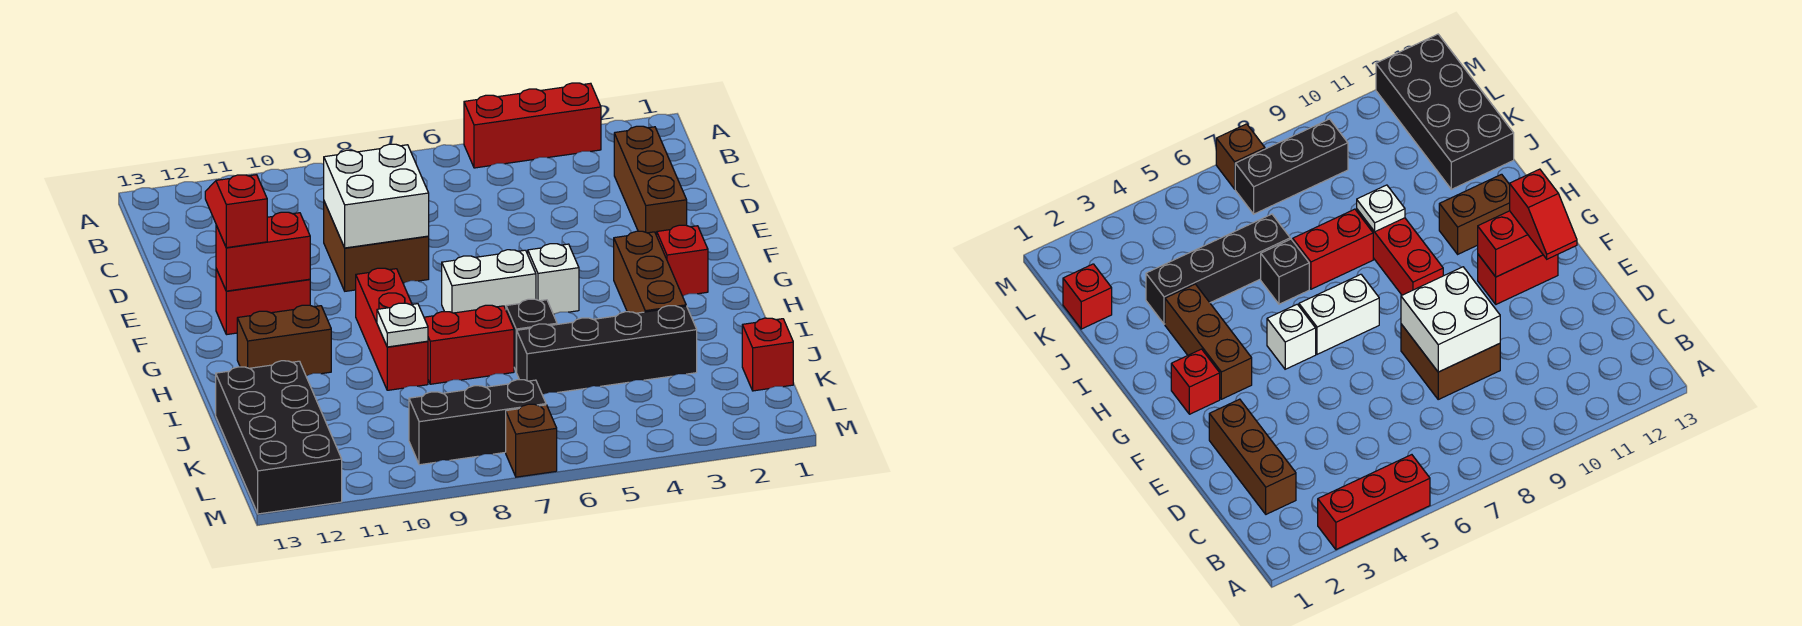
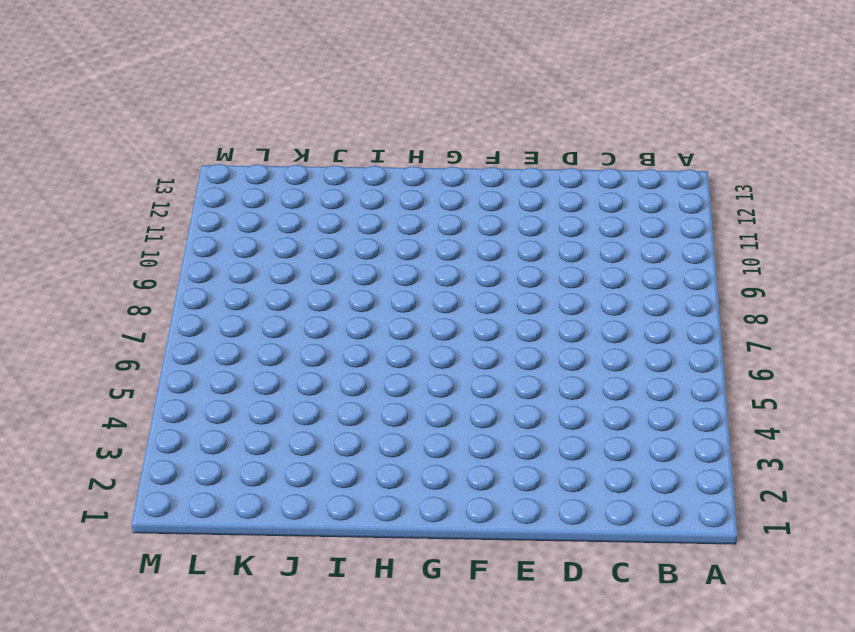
none -> red brick A3:A5 level 1
none -> brown brick C2:E2 level 1
none -> brown brick D8:E9 level 1

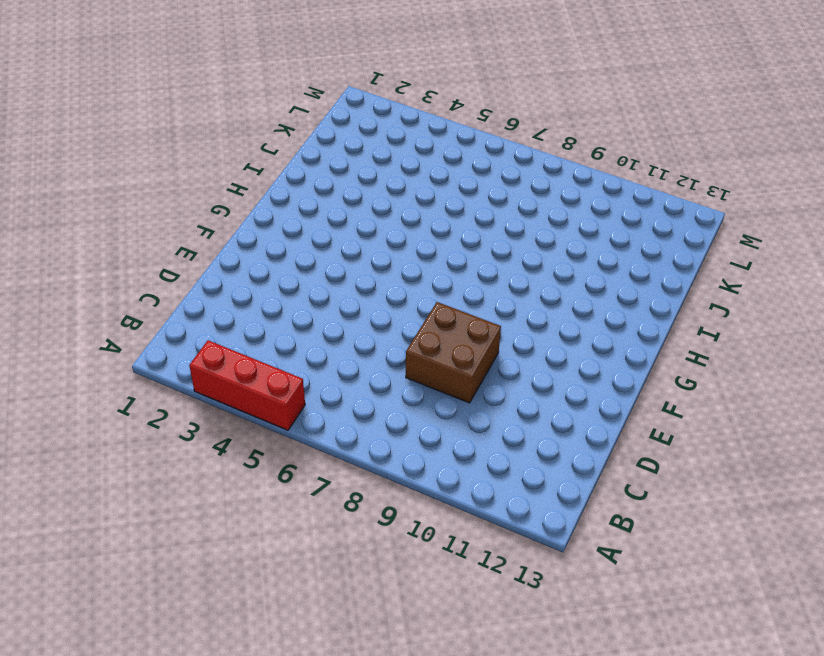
none -> brown brick C2:E2 level 1
none -> red brick F11:F12 level 1
none -> red brick G2 level 1

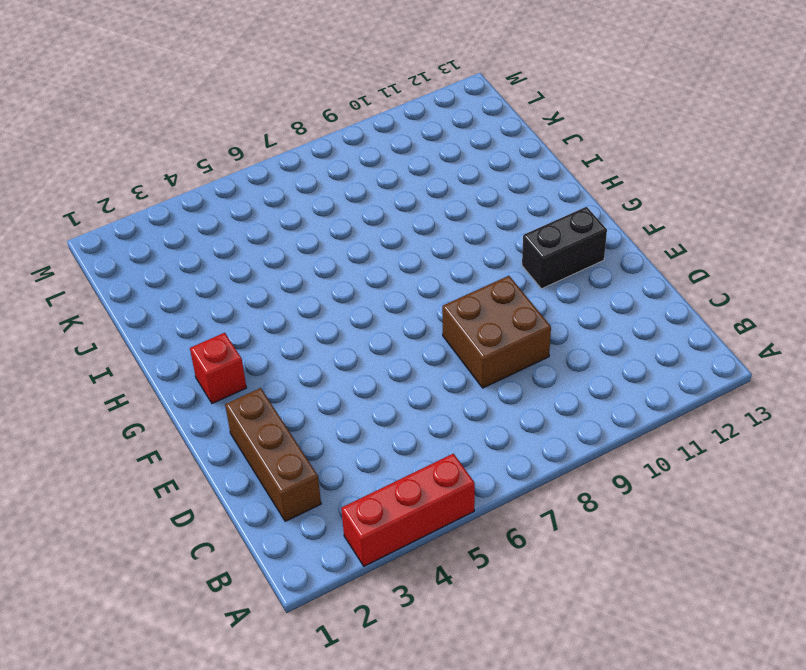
black brick F11:F12 level 1 -> red brick F11:F12 level 1
none -> brown brick G3:I3 level 1
none -> white brick G5 level 1
none -> white brick G6:G7 level 1

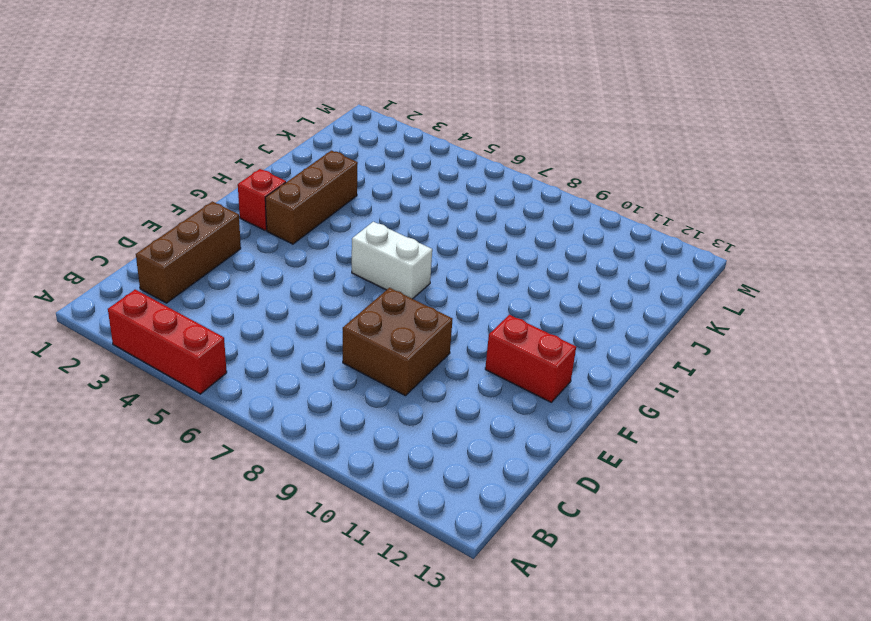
none -> white brick G5 level 1
none -> red brick G9:I9 level 1
none -> brown brick H11:H12 level 1

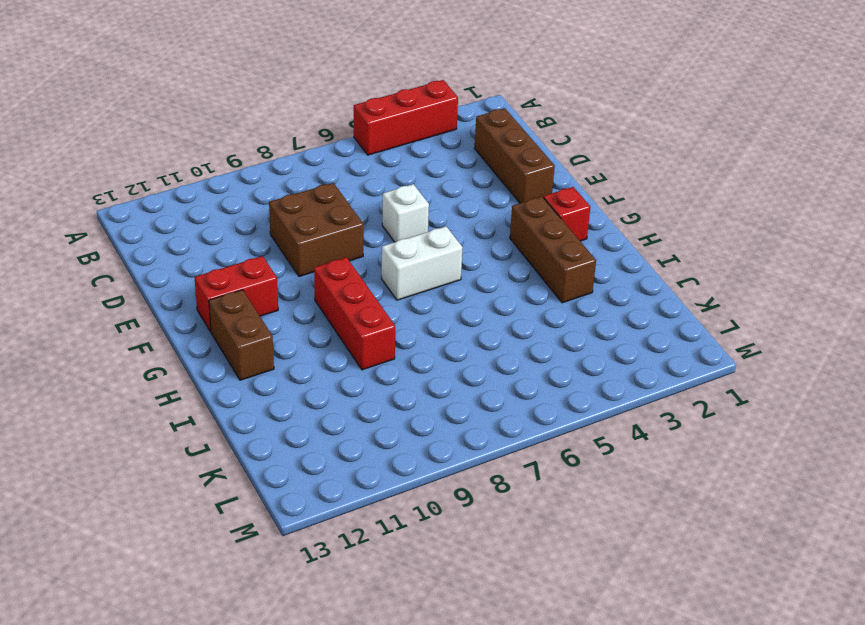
white brick E6 level 1 -> white brick G5 level 1
brown brick G12:H12 level 1 -> brown brick H11:H12 level 1
none -> black brick I6 level 1
none -> red brick I7:I8 level 1
none -> black brick J3:J6 level 1

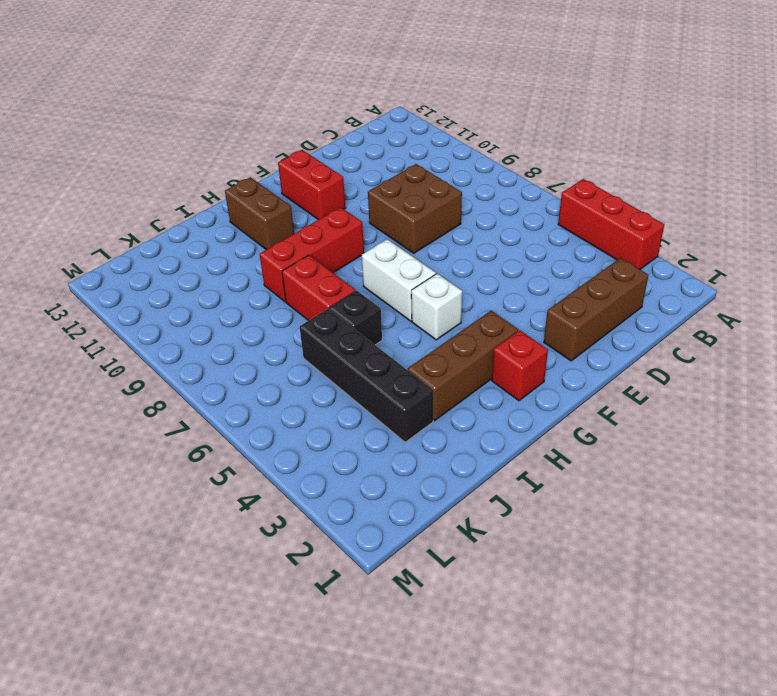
none -> black brick J12:M13 level 1
none -> red brick K1 level 1
none -> black brick L7:L9 level 1

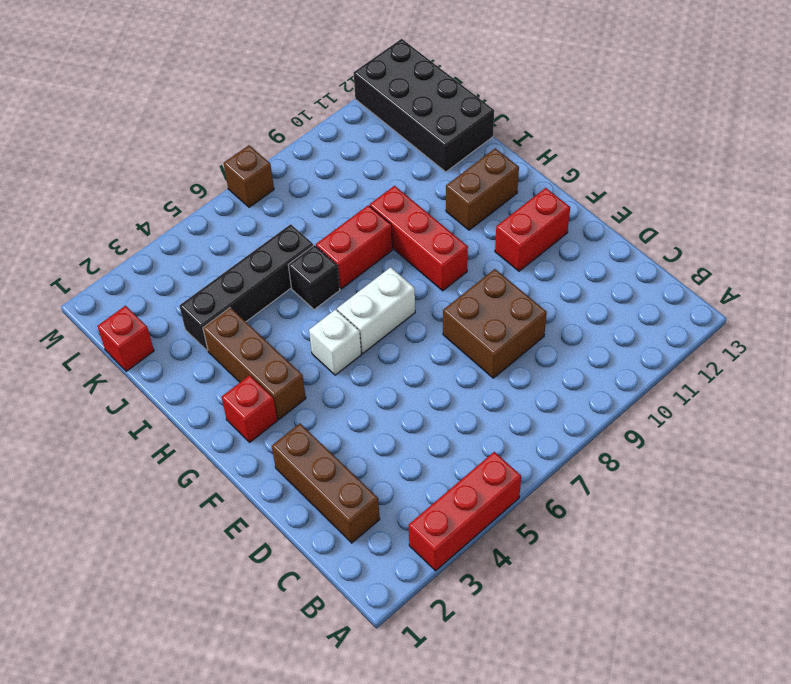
none -> black brick L7:L9 level 1
none -> white brick D8:E9 level 2
none -> red brick F11:F12 level 2

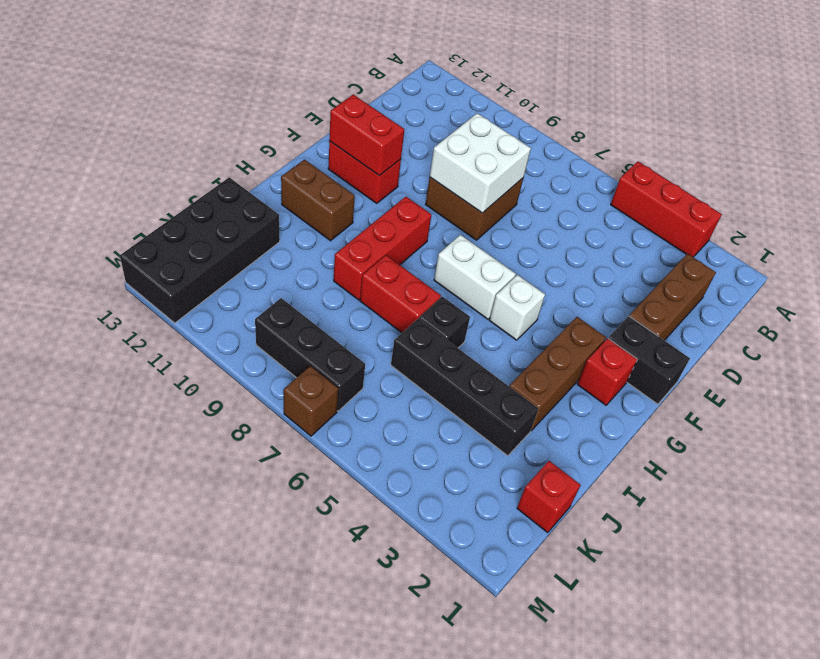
black brick F1:F2 level 1 -> none
none -> white plate I9 level 2
none -> red slope E12:F12 level 3 top F

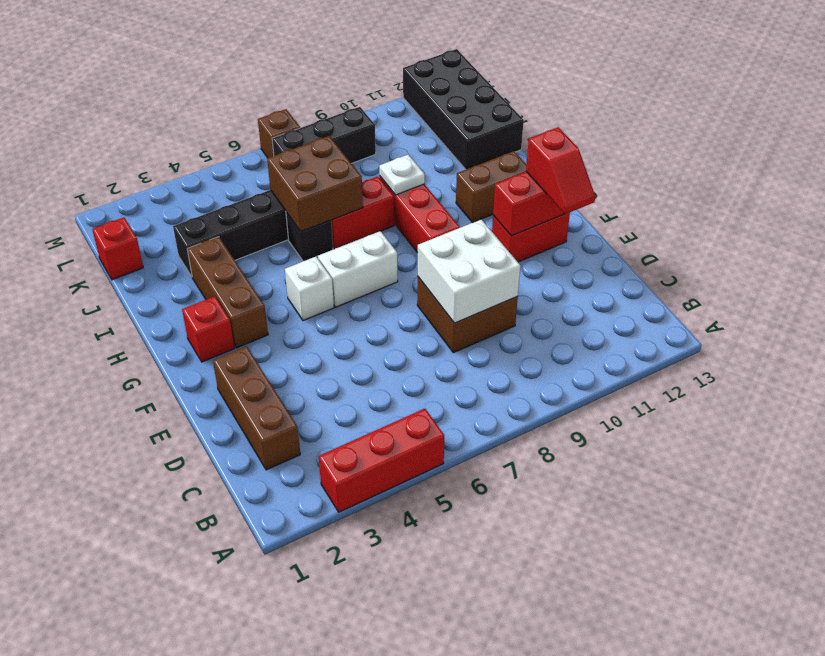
brown brick I6:J7 level 2 -> none

